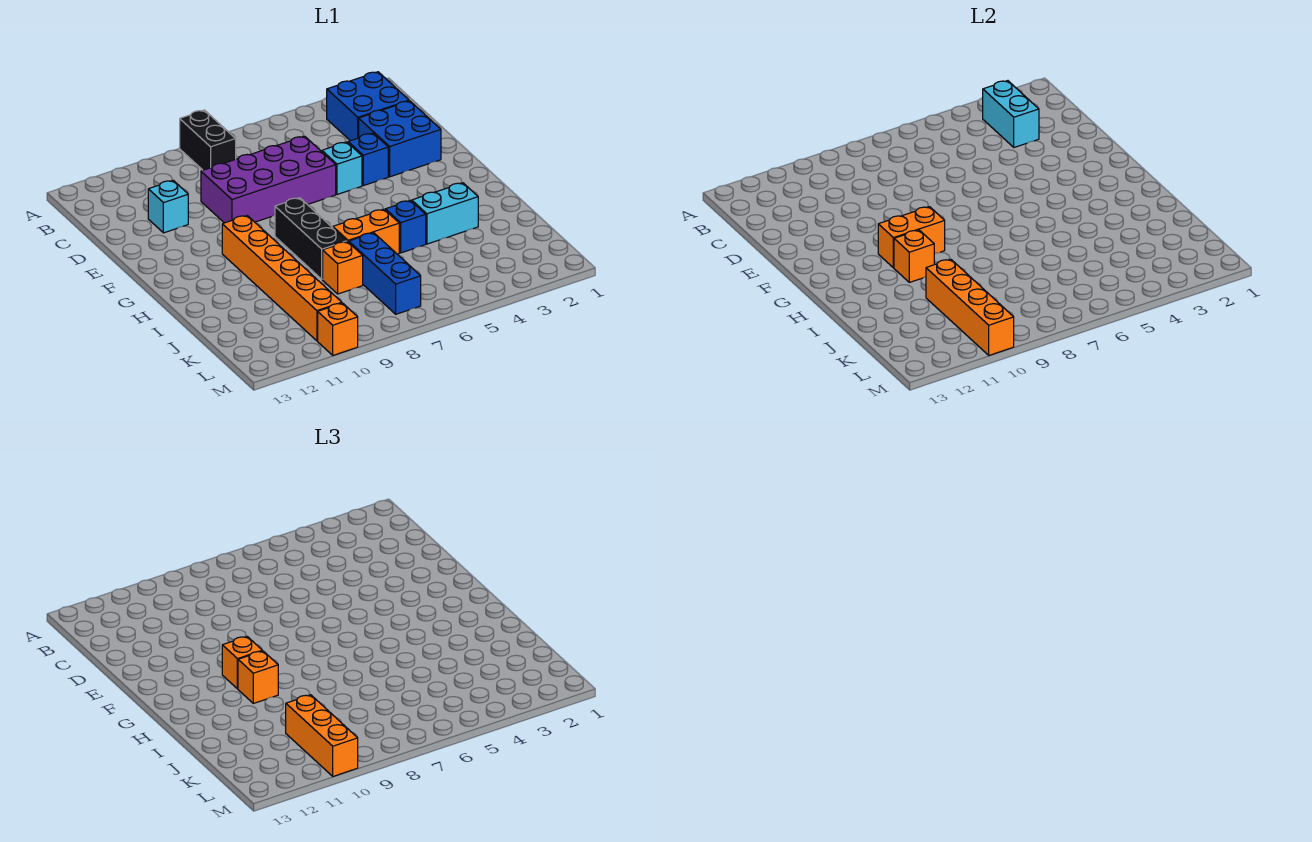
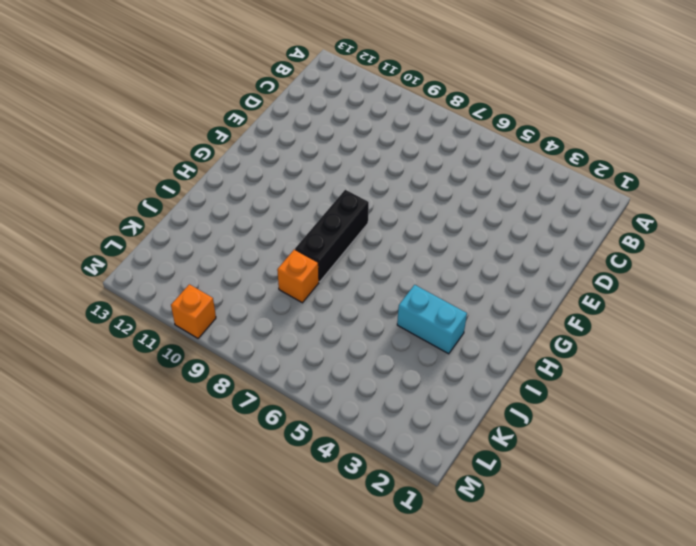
none -> black brick A8:B8 level 1
none -> blue brick B2:C3 level 1
none -> blue brick D2:E3 level 1

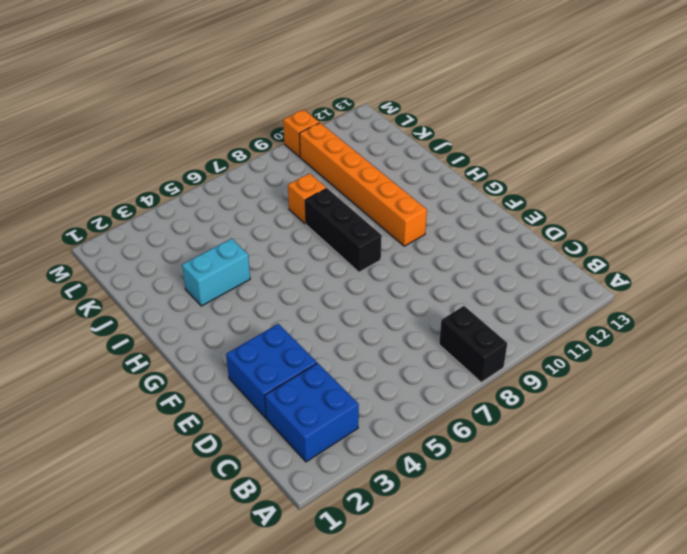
none -> purple brick D6:E9 level 1
none -> cyan brick D11 level 1
none -> blue brick E4 level 1

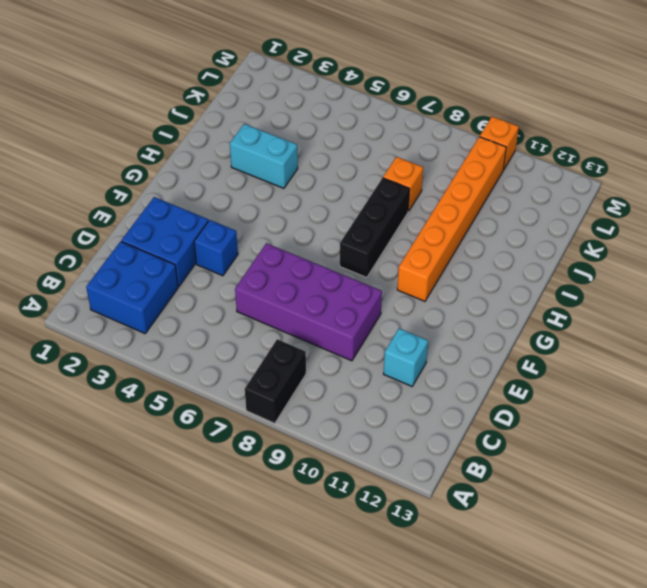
none -> cyan brick E5 level 1
none -> blue brick I5 level 1
none -> orange brick I6:I7 level 1

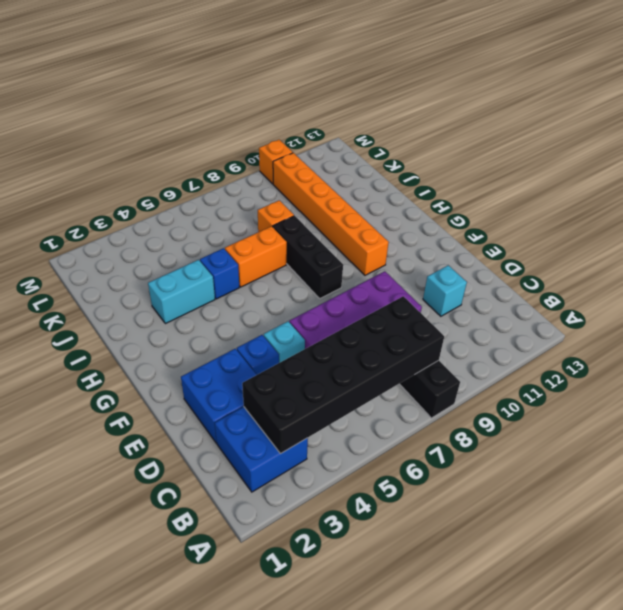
black brick B3:C8 level 2 -> cyan brick B3:C3 level 2
none -> blue brick J7:L7 level 1
none -> orange brick G9:G10 level 2
none -> orange brick H10 level 2

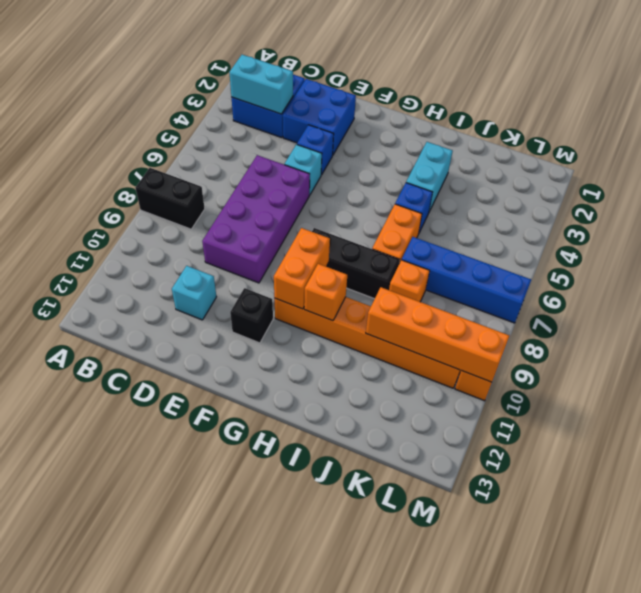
black brick F11 level 1 -> none
blue brick J7:M7 level 1 -> blue brick J7:L7 level 1
none -> orange brick G10 level 3
none -> orange brick H10 level 3
none -> orange brick K10:M10 level 3

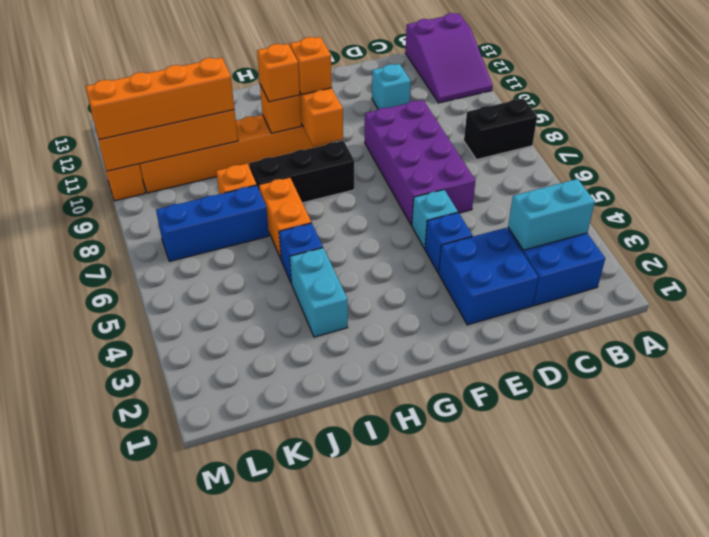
purple slope A11:B13 level 1 top 13 -> none
orange brick J10:M10 level 3 -> orange brick K10:M10 level 3

